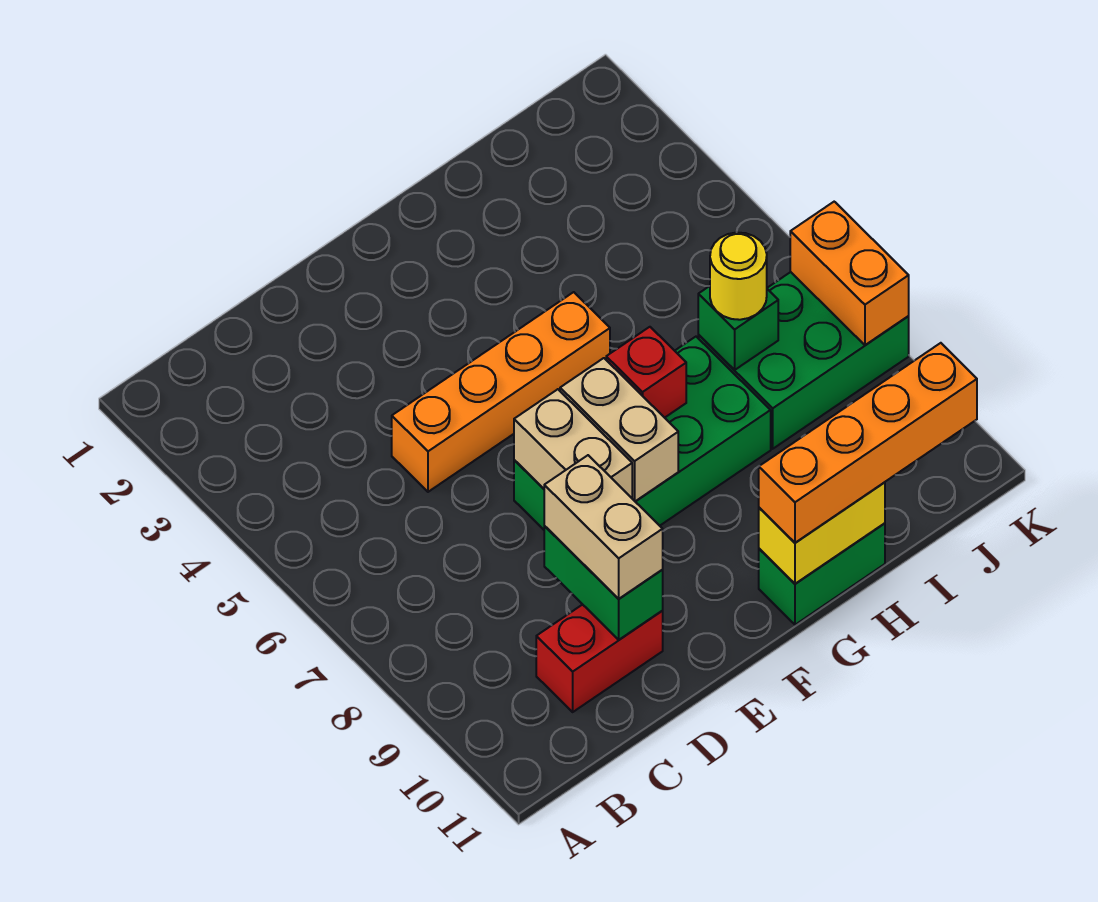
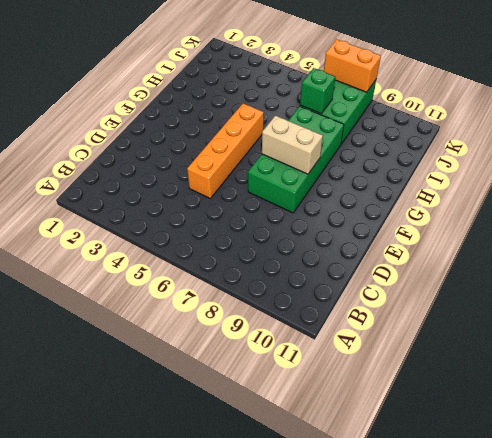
none -> red brick C10:D10 level 1
none -> green brick G11:H11 level 1
none -> green brick D9:D10 level 2

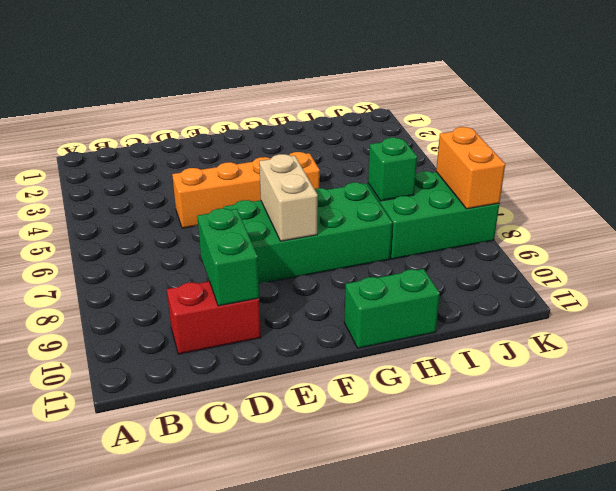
none -> tan brick E7:E8 level 2
none -> red brick G7 level 2
none -> yellow brick G11:H11 level 2

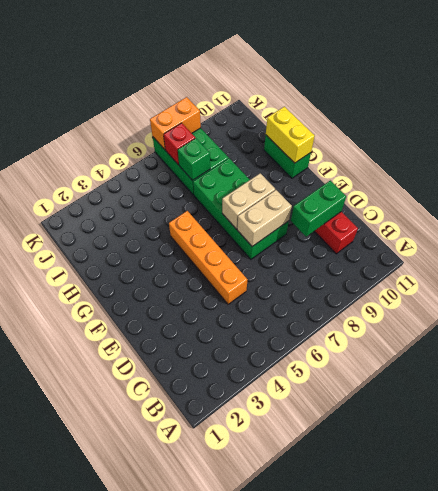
red brick J7 level 2 -> red brick G7 level 2
none -> tan brick D9:D10 level 3
none -> orange brick G11:J11 level 3
none -> yellow round brick I7 level 3

